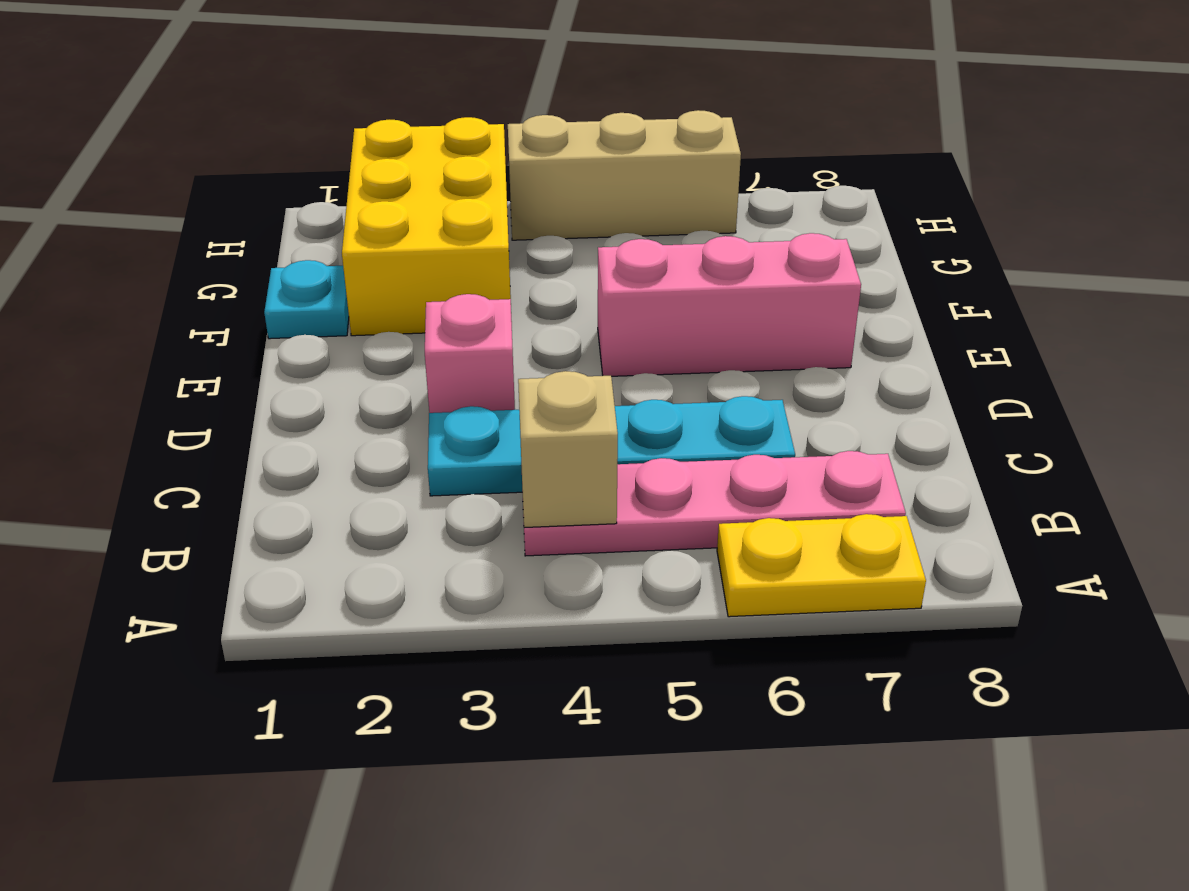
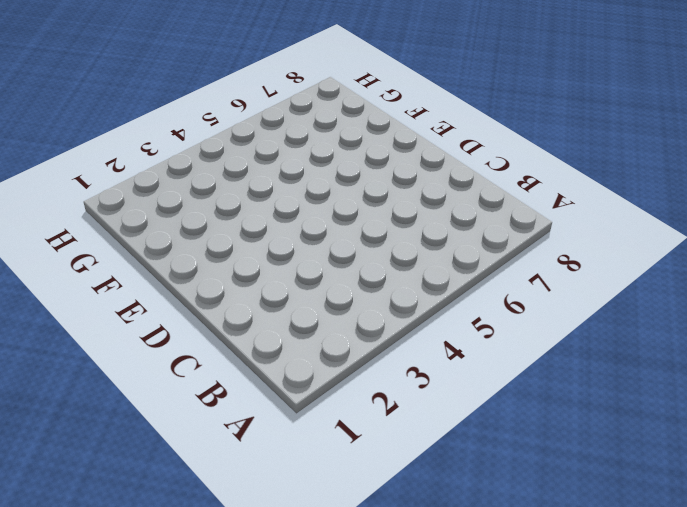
none -> yellow plate A6:A7 level 1
none -> pink plate B4:B7 level 1

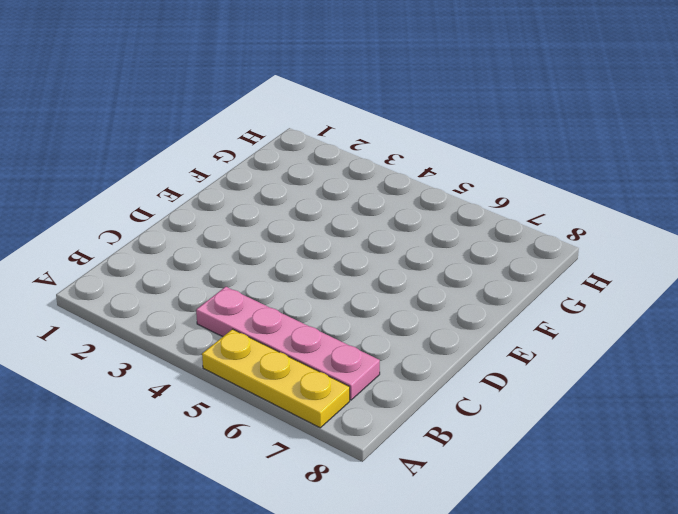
yellow plate A5:A7 level 1 -> yellow plate A6:A7 level 1
none -> cyan plate C3:C6 level 1
none -> pink brick D3 level 1

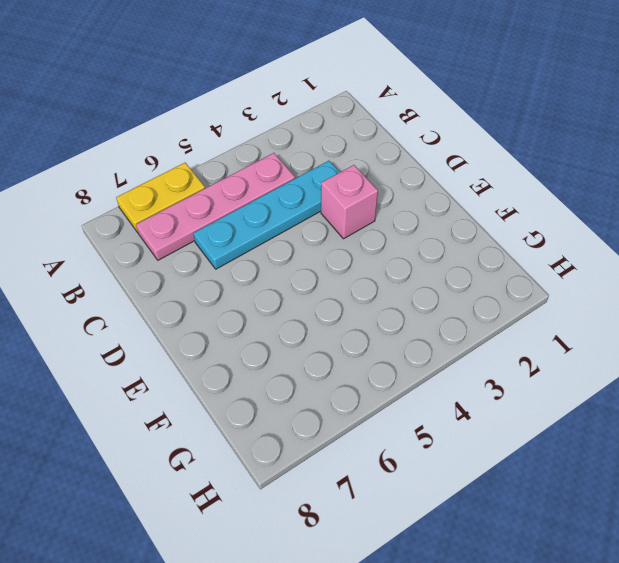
none -> pink brick E5:E7 level 1
none -> cyan plate F1 level 1

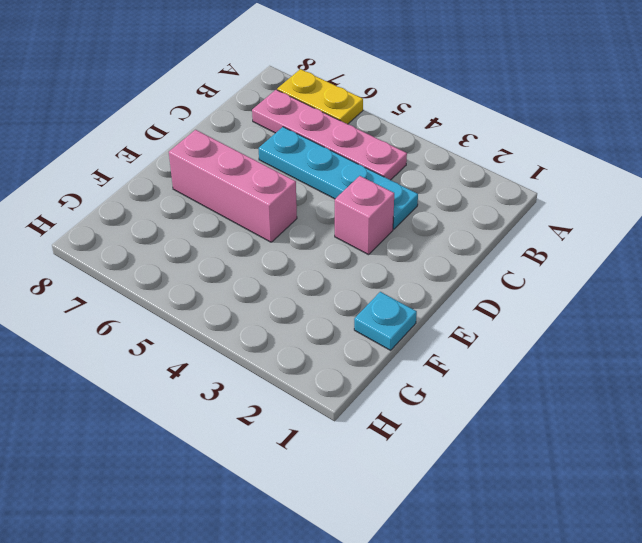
none -> yellow brick F2:H3 level 1
none -> tan brick H4:H6 level 1

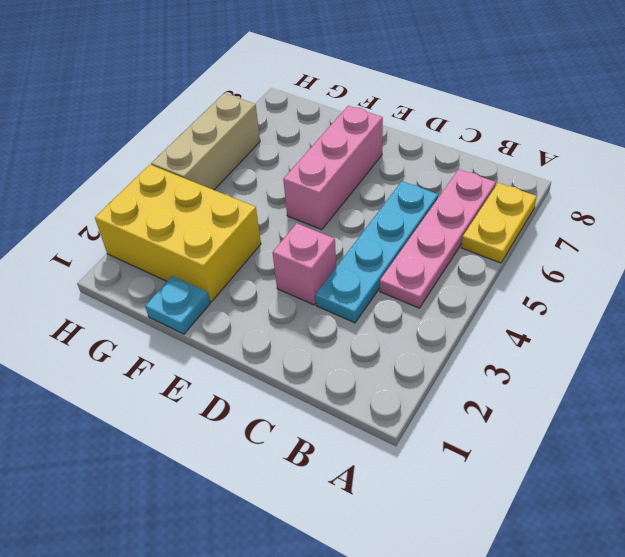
none -> tan brick B4 level 2

